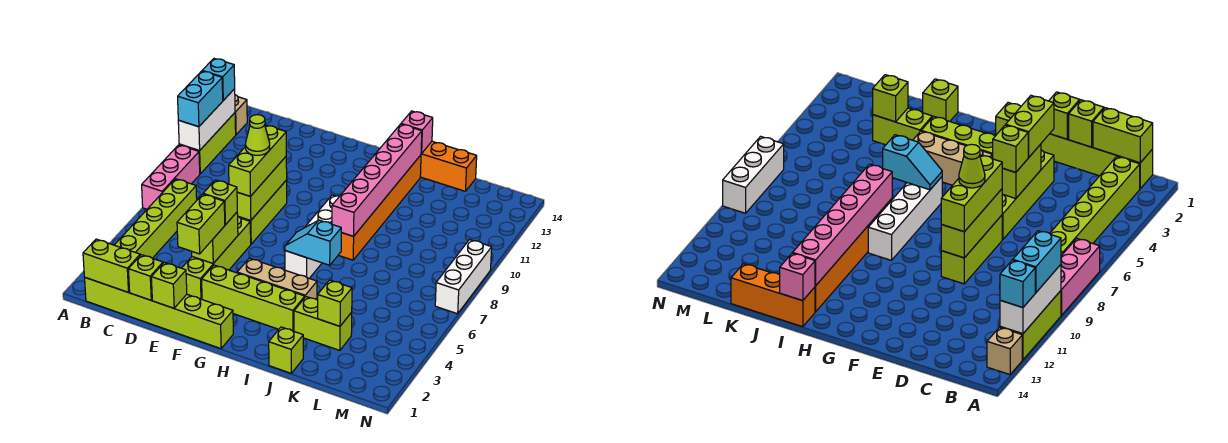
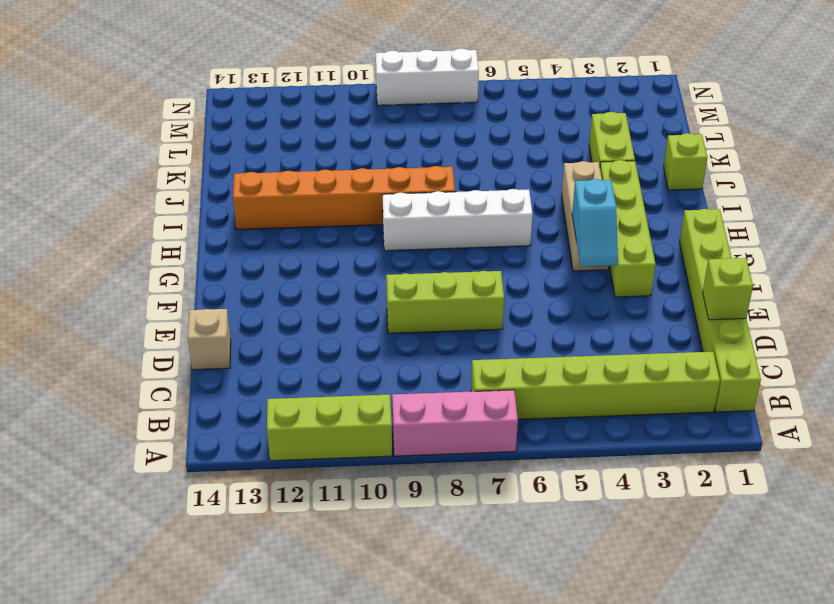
tan brick D14 level 1 -> tan brick A13 level 1
cyan slope F4:G4 level 2 top G -> cyan slope H6:I6 level 2 top I
none -> lime brick E3:E6 level 1
none -> orange brick I14:K14 level 1
none -> white brick A10:A12 level 2
none -> lime brick B1:C1 level 2

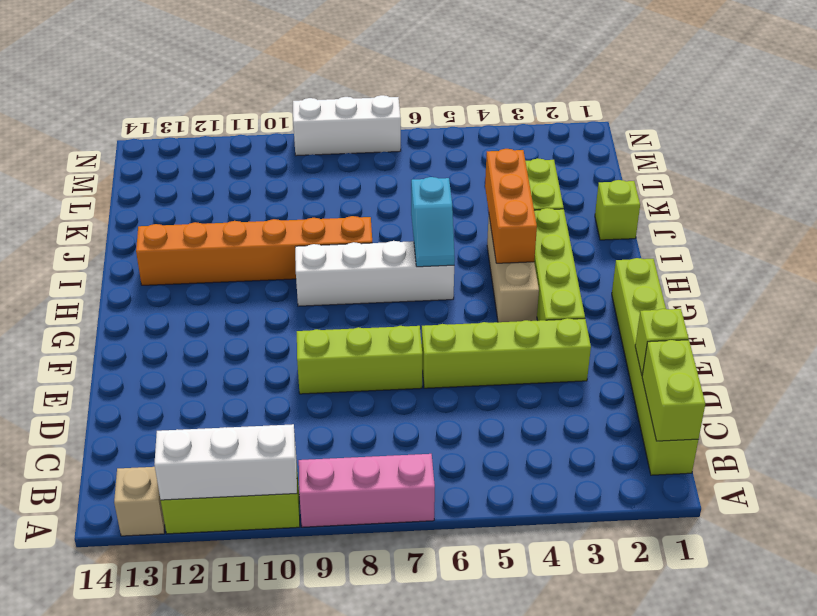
orange brick H4:J4 level 2 -> orange brick I14:K14 level 1
none -> lime brick B2:B7 level 1
none -> lime brick E1 level 2
none -> lime brick E4:E5 level 2
none -> lime brick E7:E9 level 2

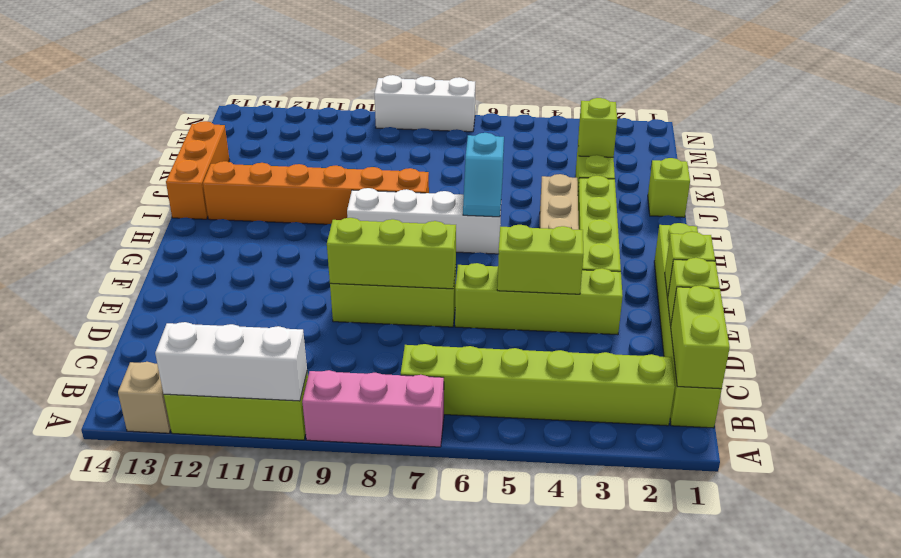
none -> pink brick I8:I13 level 2
none -> pink brick I14 level 2
none -> cyan brick A10:A11 level 3
none -> cyan brick A12 level 3

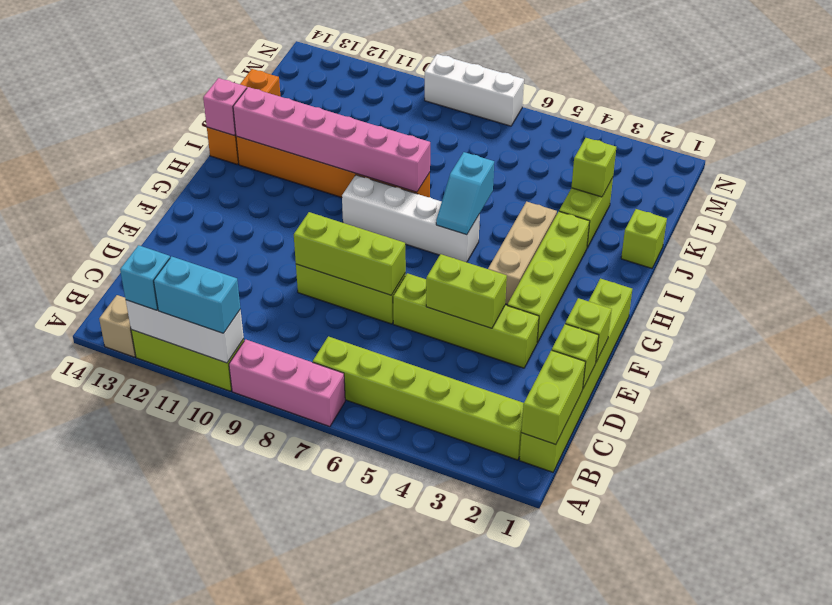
none -> lime brick E3:E4 level 3
none -> lime brick E5 level 3
none -> lime brick E7:E9 level 3
none -> lime cone E8 level 4

